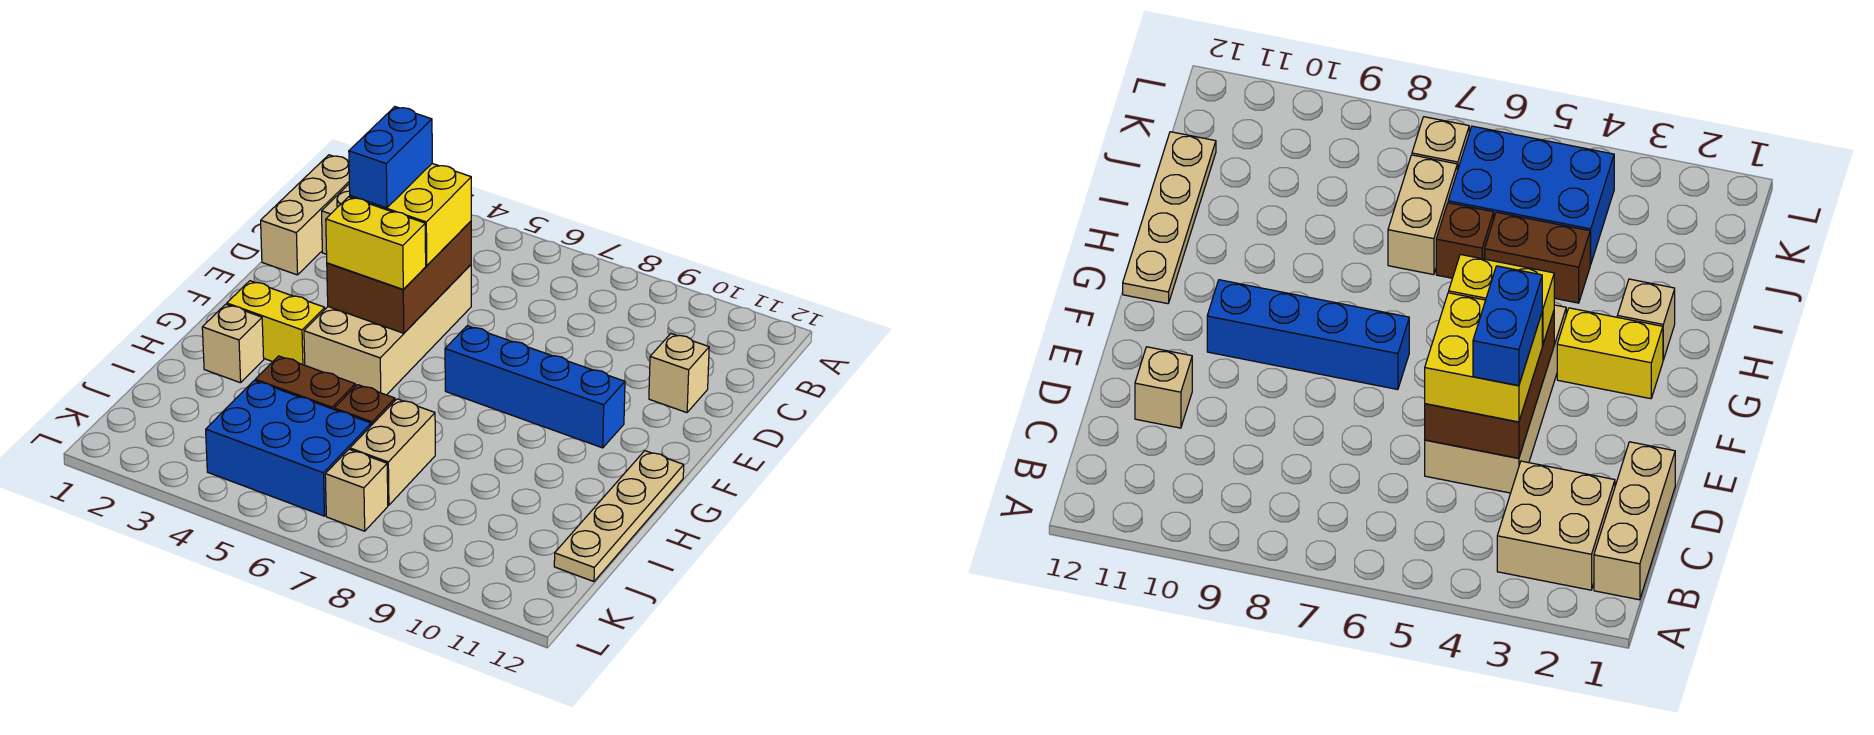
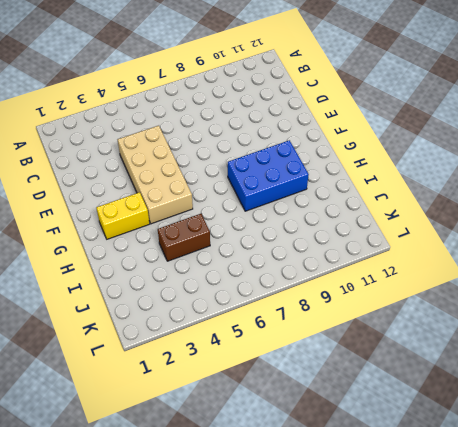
blue brick G8:H10 level 1 -> blue brick J4:K6 level 1
none -> tan brick B1:D1 level 1
none -> tan brick B2:C3 level 1
none -> tan brick D11 level 1

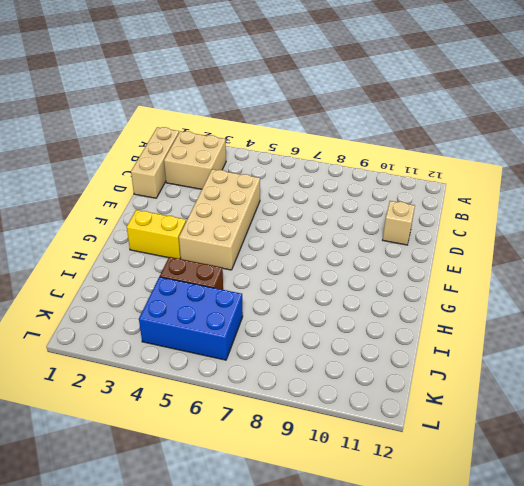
none -> blue brick F7:F10 level 1
none -> tan plate G12:J12 level 1
none -> tan brick H2 level 1

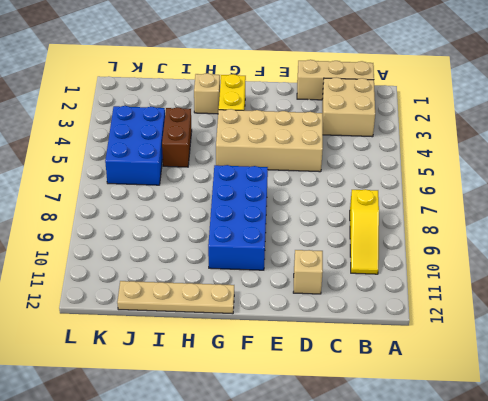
yellow slope B8:B10 level 1 top 8 -> none
blue brick F7:G10 level 1 -> blue brick F7:F10 level 1
none -> brown brick I6 level 1
none -> tan brick I7:J7 level 1
none -> tan brick K7 level 1

